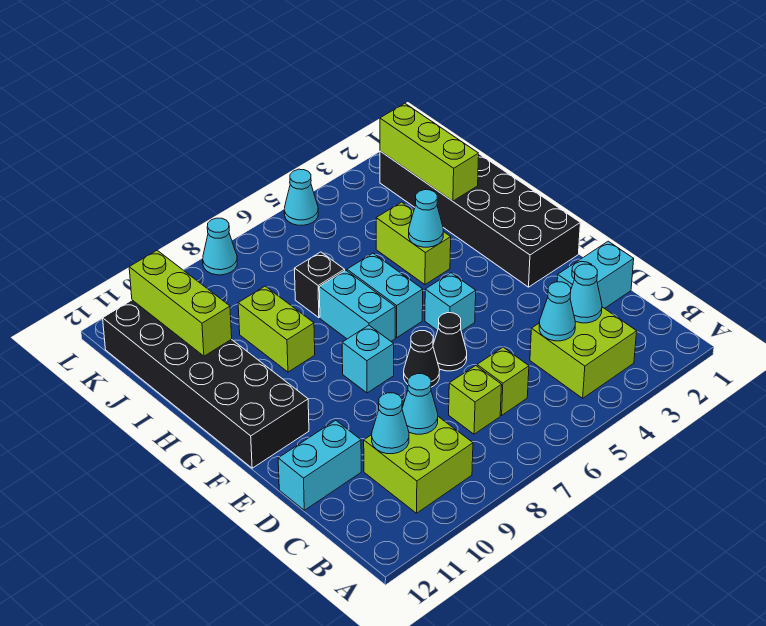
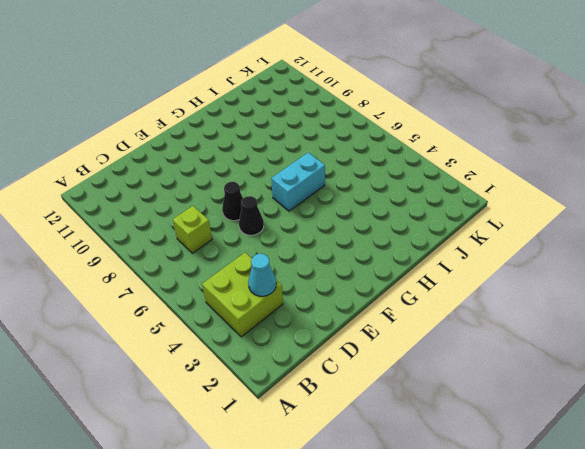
none -> lime brick B9:C10 level 1
none -> lime brick C6 level 1
none -> cyan brick D1:D2 level 1

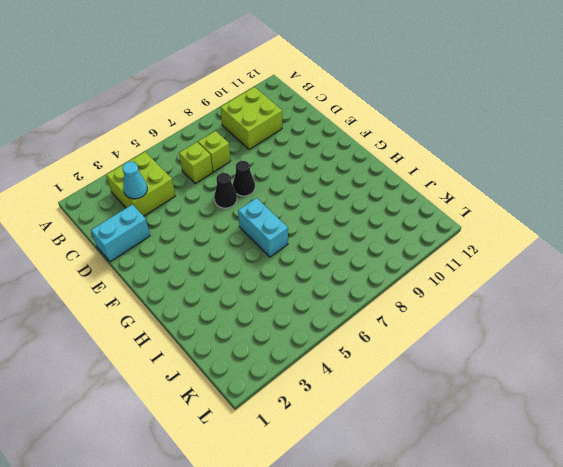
none -> cyan brick D11:D12 level 1
none -> black brick F1:K2 level 1
none -> cyan brick F5 level 1

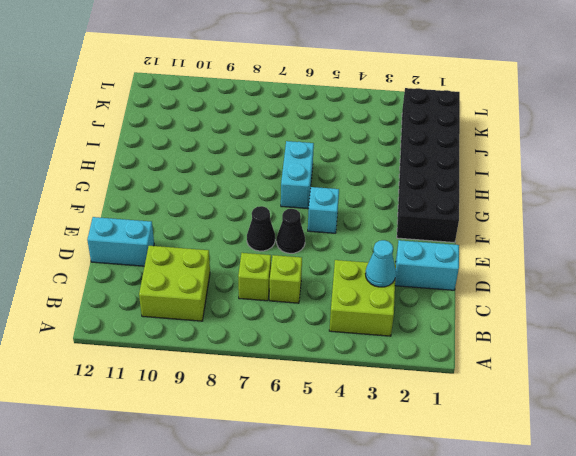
none -> cyan brick F8 level 1
none -> black brick F11:K12 level 1
none -> cyan brick G7:H7 level 1

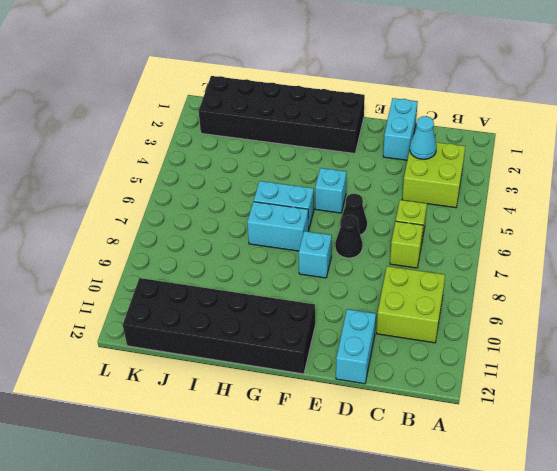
none -> lime brick H4:I4 level 1
none -> lime brick H9:I9 level 1
none -> black brick I7 level 1

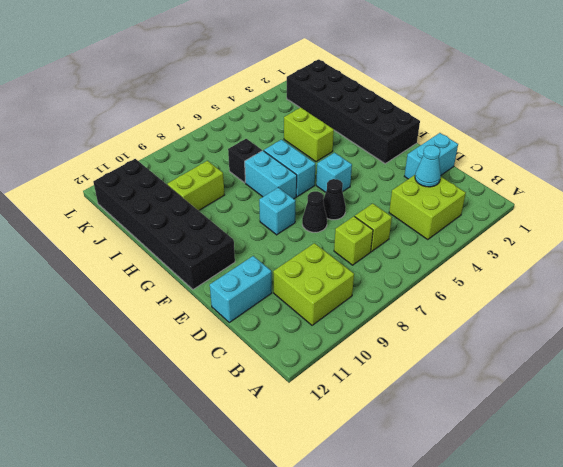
lime brick I9:I10 level 1 -> lime brick H9:I9 level 1
none -> cyan cone L5 level 1
none -> cyan cone L8 level 1
none -> cyan cone C4 level 2

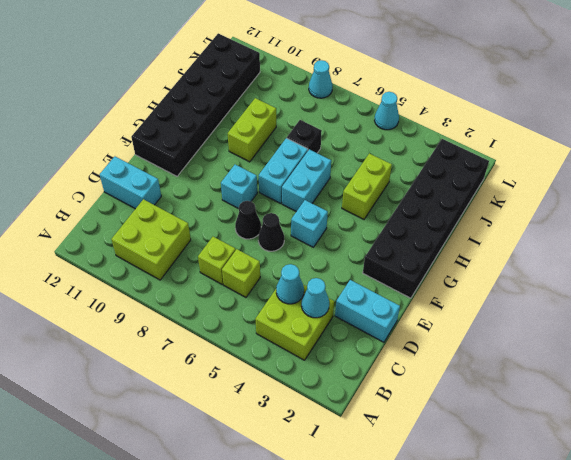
none -> cyan cone C9 level 2
none -> cyan cone C10 level 2
none -> cyan cone H4 level 2

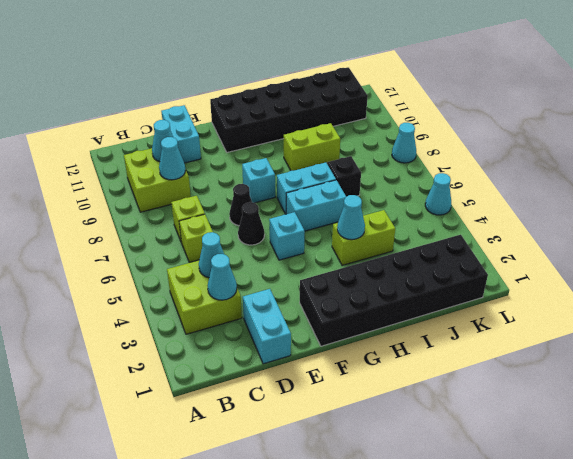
none -> lime brick I2:K2 level 2
none -> lime brick I11:K11 level 2

